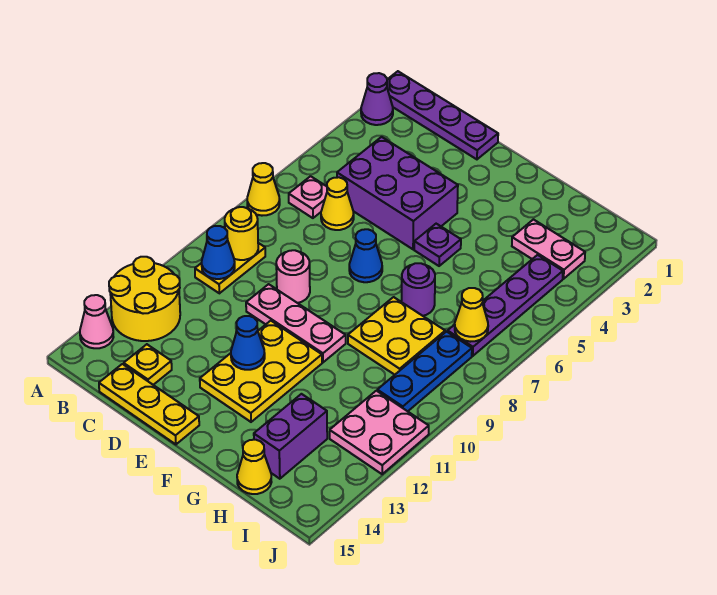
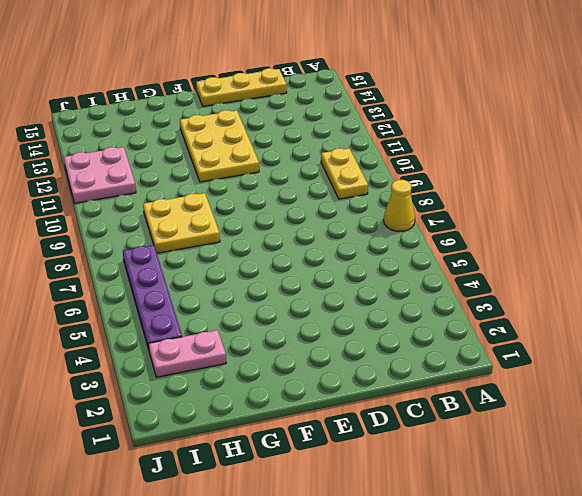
none -> purple plate A1:D1 level 1
none -> purple cone A2 level 1
none -> yellow round brick A12:B13 level 1

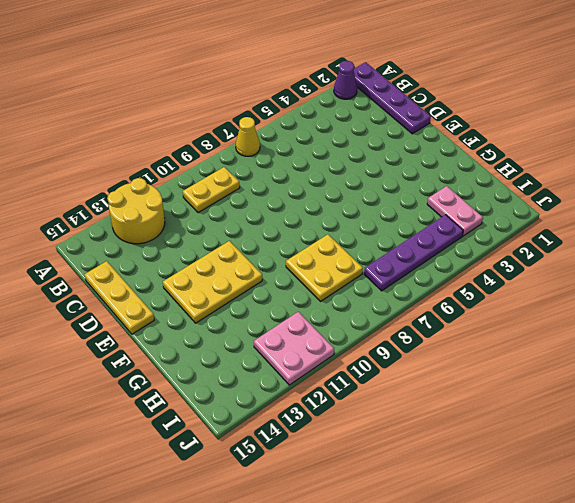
none -> pink cone A14 level 1
none -> pink plate B6 level 1
none -> purple brick C4:E5 level 1

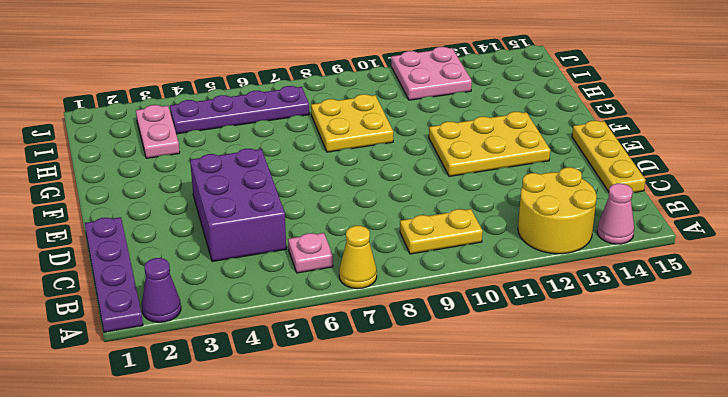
none -> yellow cone C6 level 1
none -> yellow plate C14 level 1
none -> pink round brick D9 level 1

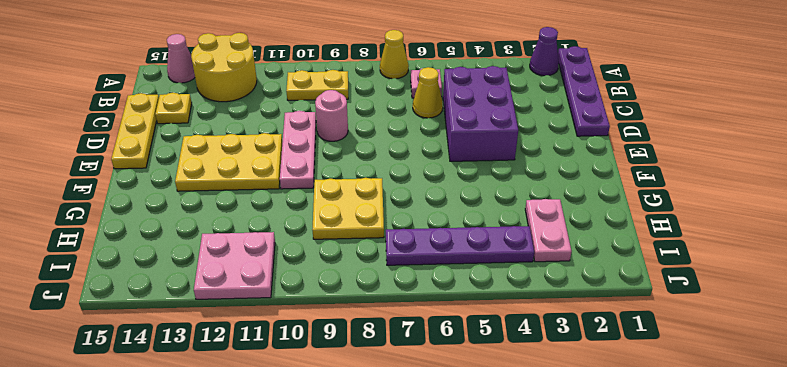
none -> blue cone E7 level 1
none -> purple plate F5 level 1
none -> purple round brick G7 level 1

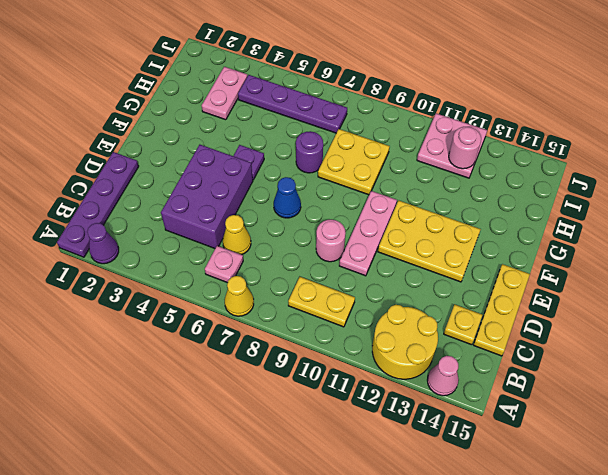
pink round brick I12 level 2 -> none
none -> purple brick H13:H14 level 1
none -> yellow cone H15 level 1
none -> blue plate I8:I10 level 1

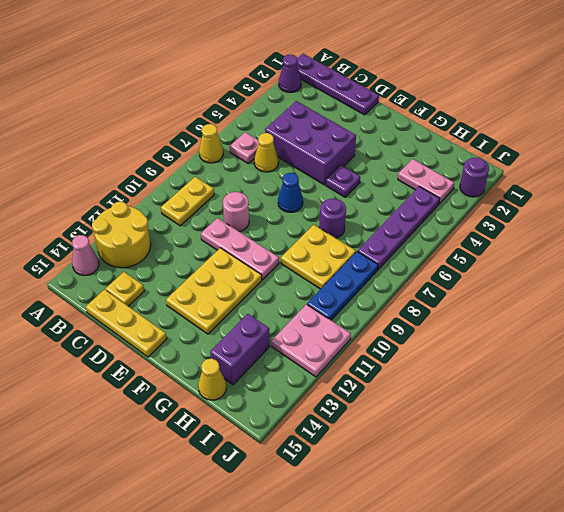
purple round brick J2 level 1 -> none
none -> yellow round brick B9 level 2
none -> blue cone B10 level 2
none -> blue cone E12 level 2

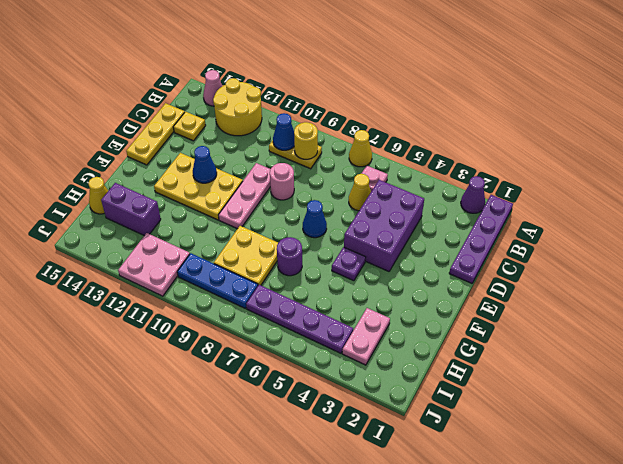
none -> yellow cone I7 level 2

